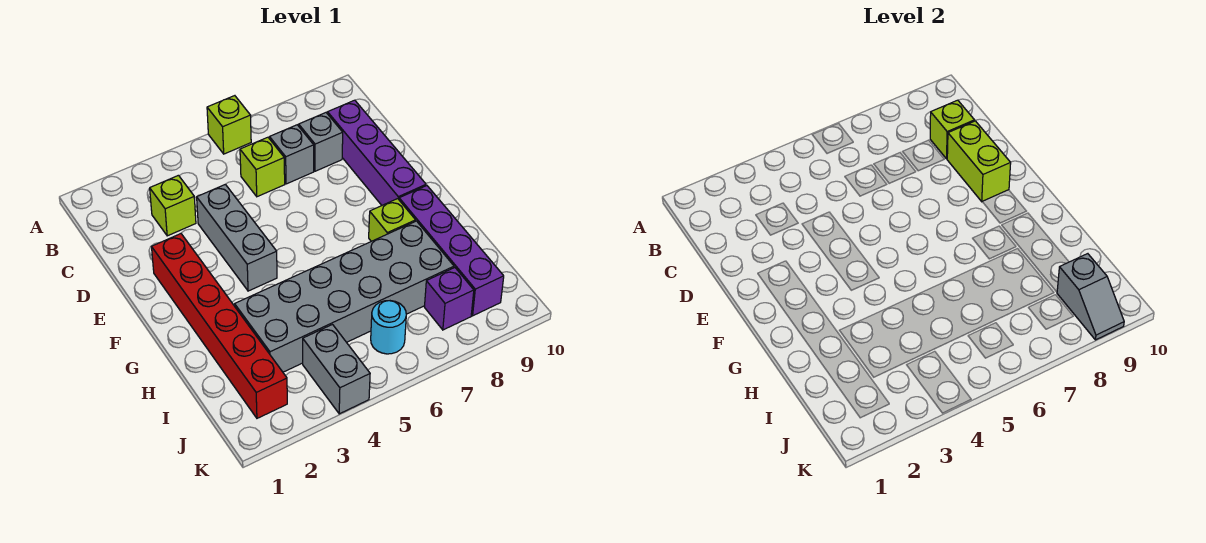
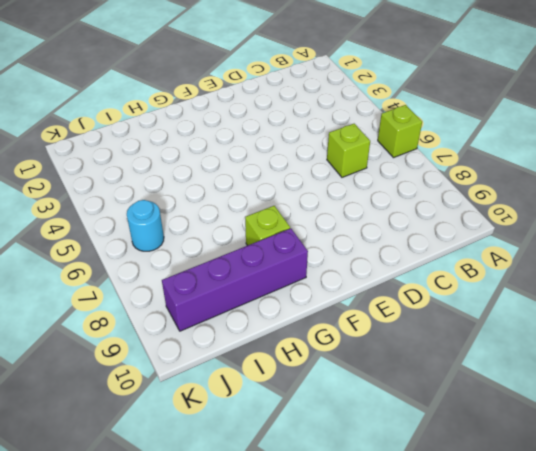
none -> lime brick C3 level 1
none -> grey brick C7 level 1
none -> grey brick C8 level 1

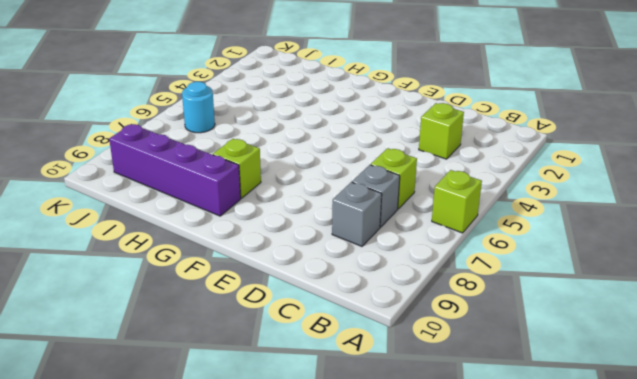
none -> purple brick C9:F9 level 1
none -> grey brick D4:F4 level 1
none -> red brick E2:J2 level 1

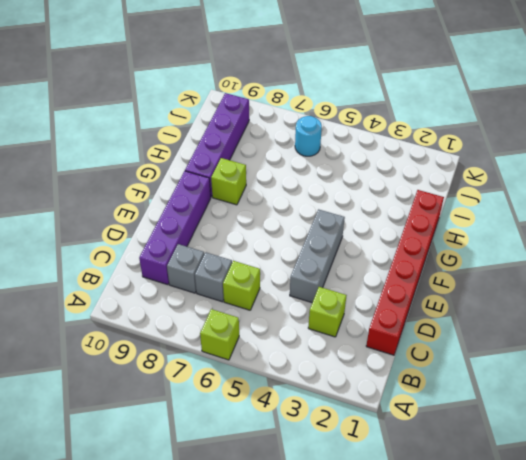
red brick C1:H1 level 1 -> red brick E2:J2 level 1
none -> grey brick H3:I8 level 1
none -> grey brick J4:K4 level 1
none -> purple brick J8 level 1

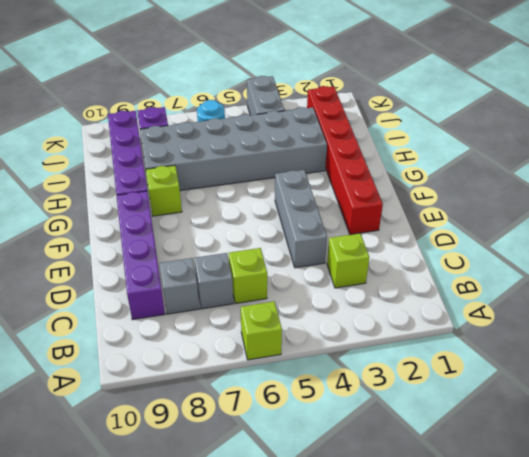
none -> lime brick C9 level 2
none -> lime brick D9:E9 level 2
none -> grey slope J9:K9 level 2 top J

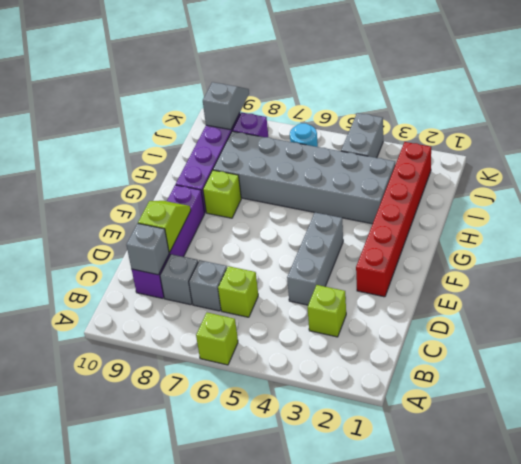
grey brick C9 level 2 -> lime brick C9 level 2
lime slope D9:E9 level 2 top D -> lime brick D9:E9 level 2

